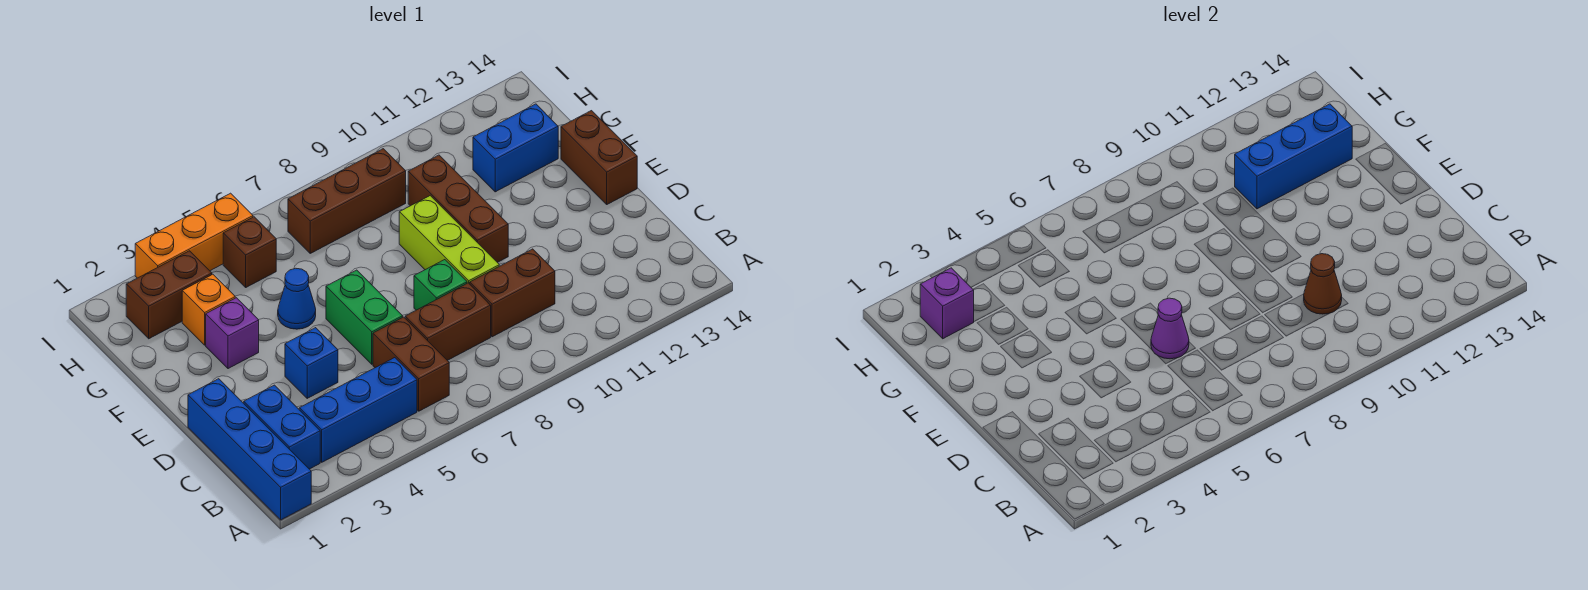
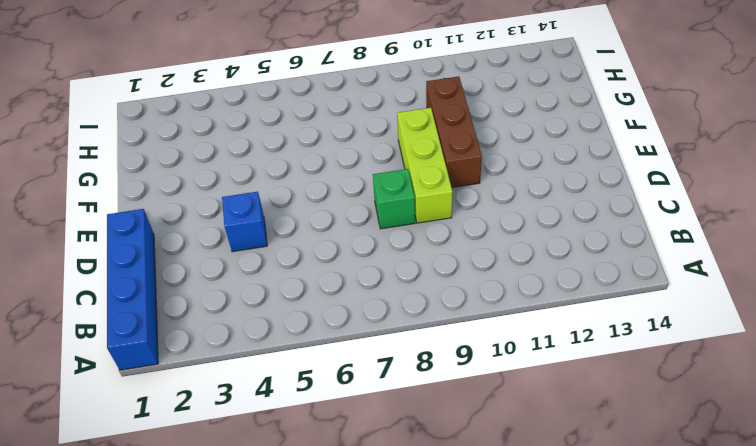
none -> blue brick B2:C2 level 1
none -> blue brick B3:B5 level 1
none -> brown brick B6:C6 level 1

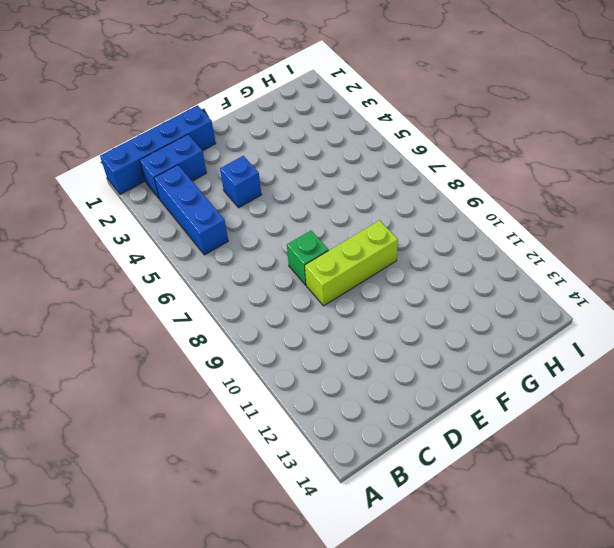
none -> brown brick B6:C6 level 1
none -> brown brick C7:C8 level 1
none -> brown brick C9:C10 level 1

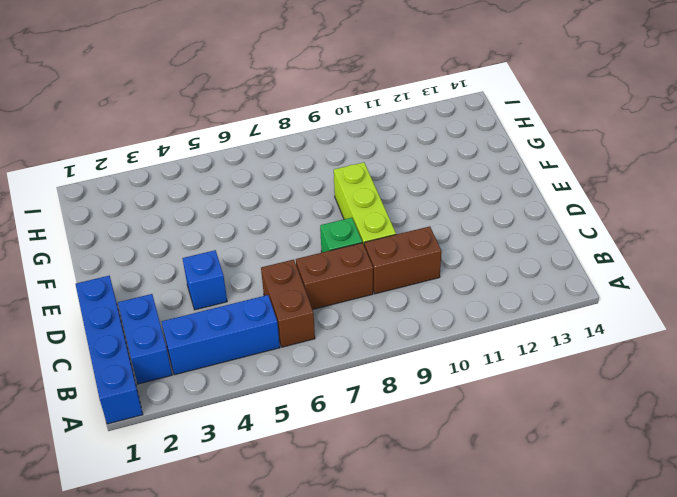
none -> green brick D6:E6 level 1
none -> brown brick E10:G10 level 1
none -> brown brick E14:F14 level 1

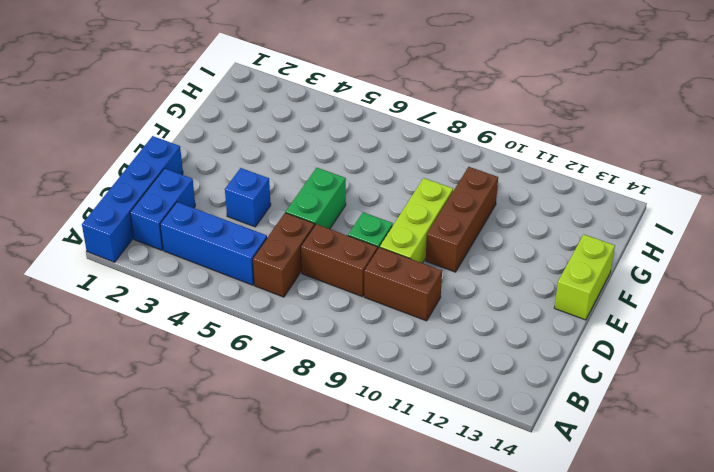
lime brick E14:F14 level 1 -> brown brick E14:F14 level 1
none -> purple brick F3 level 1
none -> blue cone F5 level 1
none -> orange brick G3 level 1

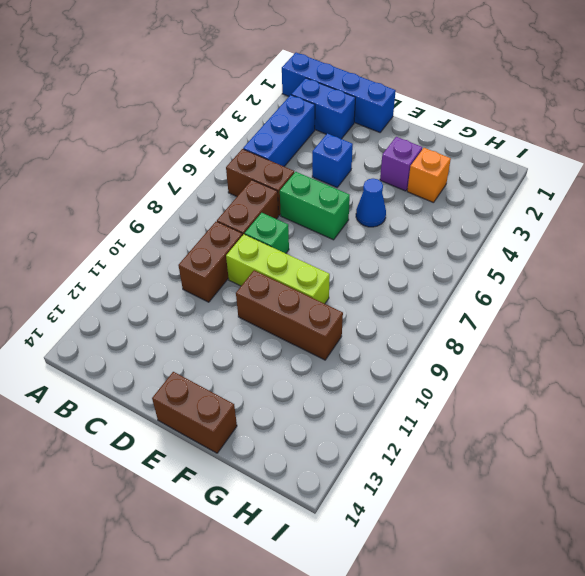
none -> blue brick G12:G13 level 1
none -> brown brick H2:H3 level 1
none -> brown brick H5 level 1

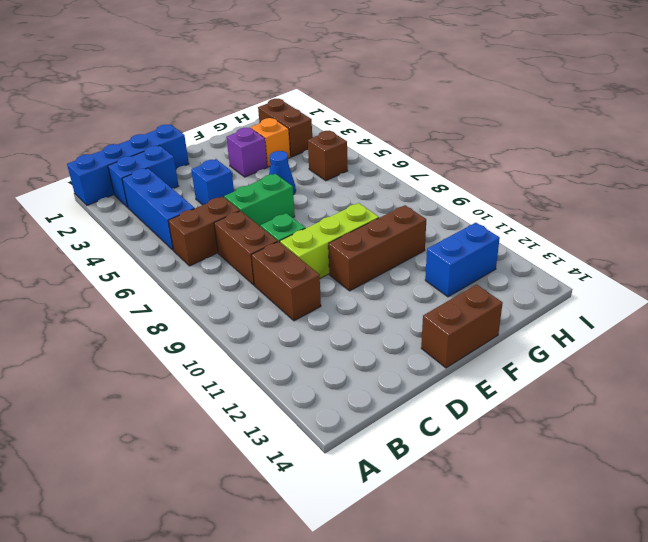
blue brick G12:H12 level 1 -> blue brick G12:G13 level 1
none -> brown brick H7:H9 level 1
none -> orange brick I3:I5 level 1
none -> brown cone C10 level 2

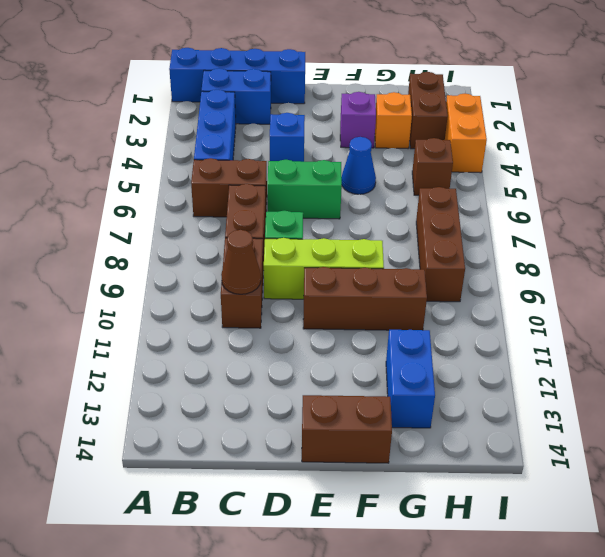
orange brick I3:I4 level 1 -> orange brick I3:I5 level 1
none -> purple cone D6 level 2
none -> blue brick G11:G13 level 2
none -> purple brick H2 level 2

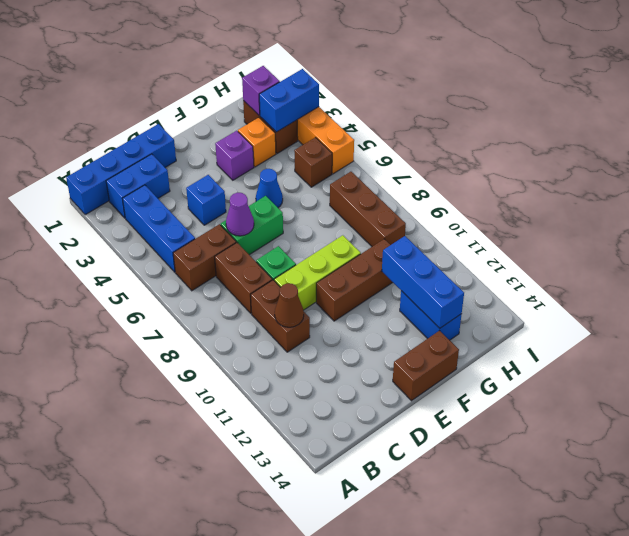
blue brick H3:I3 level 2 -> none

